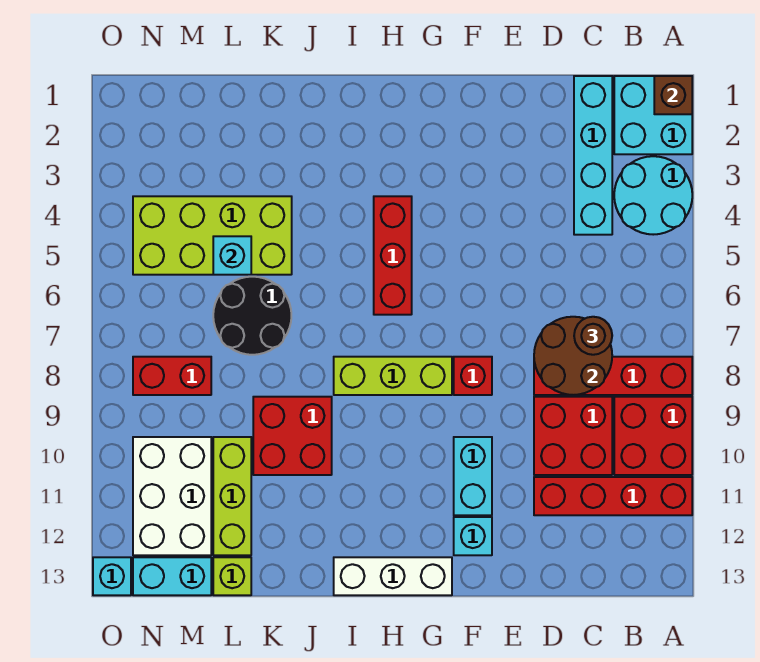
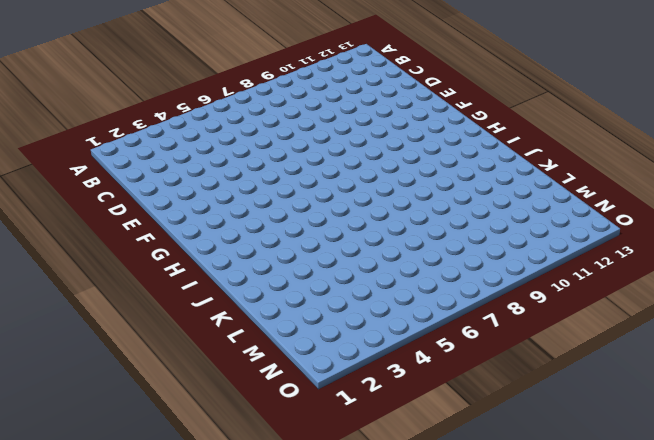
none -> cyan brick A1:B2 level 1
none -> cyan round brick A3:B4 level 1
none -> red brick A8:D8 level 1

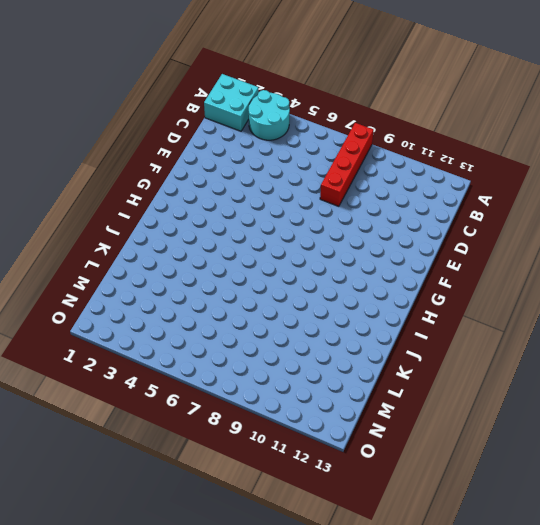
none -> red brick A9:B10 level 1
none -> red brick A11:D11 level 1
none -> cyan brick C1:C4 level 1

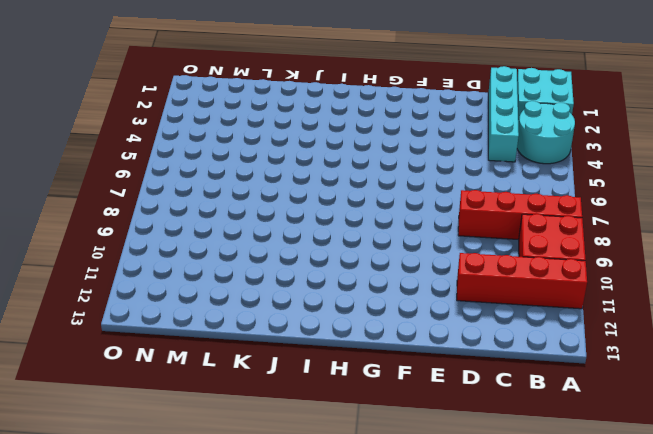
none -> red brick C9:D10 level 1
none -> red brick F8 level 1
none -> cyan brick F10:F11 level 1

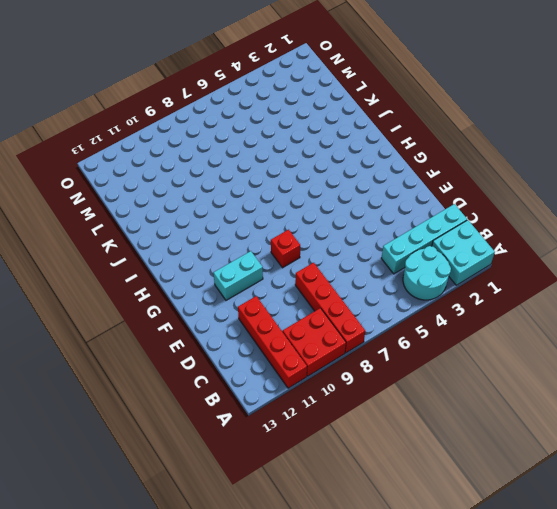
none -> red brick C9:D10 level 1
none -> cyan brick F12 level 1
none -> lime brick G8:I8 level 1

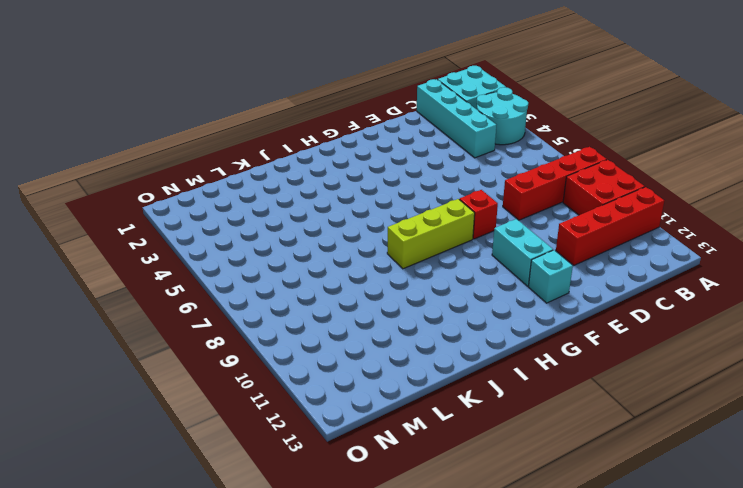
none -> red brick C9:D10 level 1
none -> white brick G13:I13 level 1
none -> red brick H4:H6 level 1

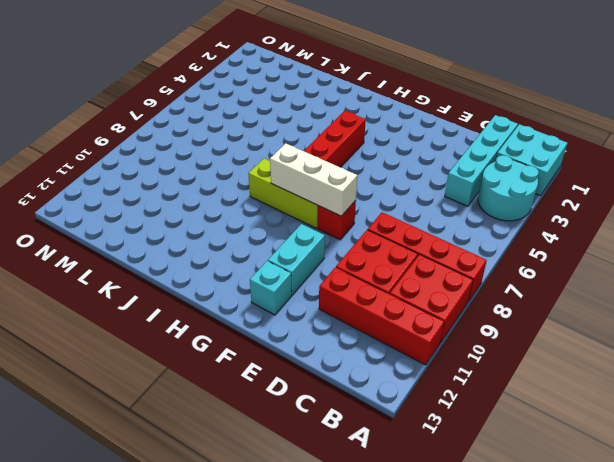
white brick F8:H8 level 2 -> white brick G13:I13 level 1
none -> red brick J9:K10 level 1
none -> lime brick K4:N5 level 1
none -> black round brick K6:L7 level 1

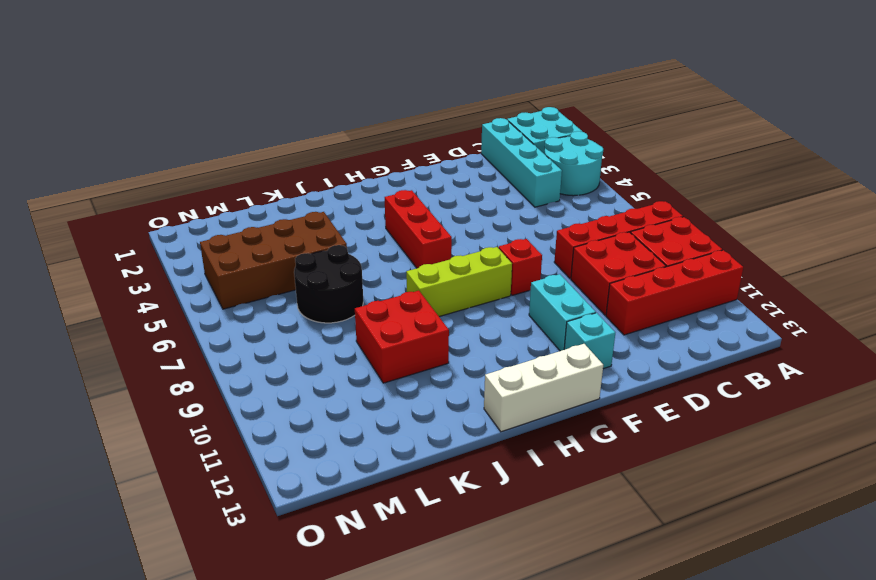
brown brick K4:N5 level 1 -> lime brick K4:N5 level 1
none -> lime brick L10:L12 level 1
none -> lime brick L13 level 1
none -> red brick M8:N8 level 1

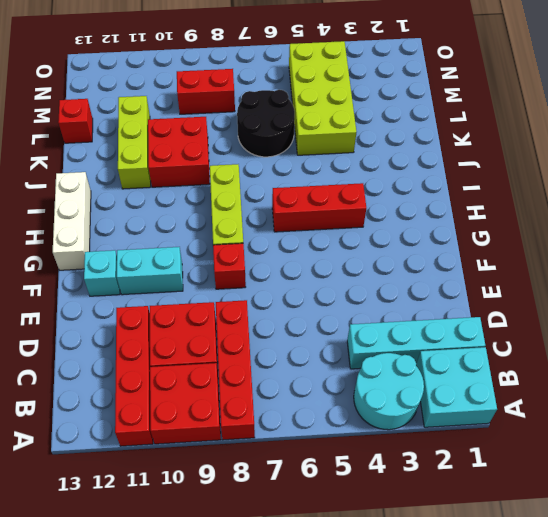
lime brick J11:L11 level 1 -> lime brick L10:L12 level 1
red brick L13 level 1 -> lime brick L13 level 1
red brick M8:M9 level 1 -> red brick M8:N8 level 1
none -> white brick M10:N12 level 1
none -> cyan brick M13:N13 level 1
none -> cyan brick O13 level 1

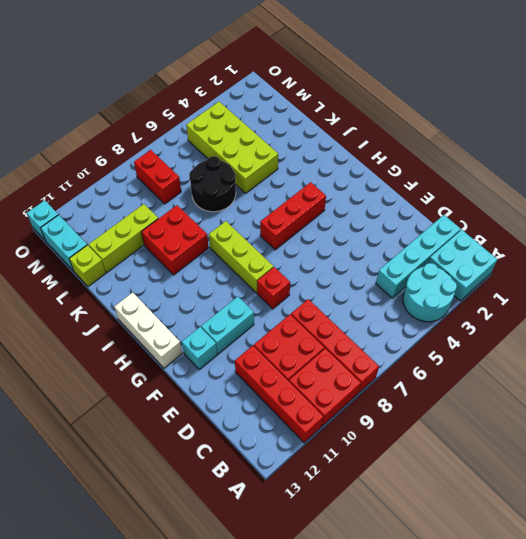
none -> white brick M10:N12 level 1
none -> brown brick A1 level 2
none -> brown round brick C7:D8 level 2

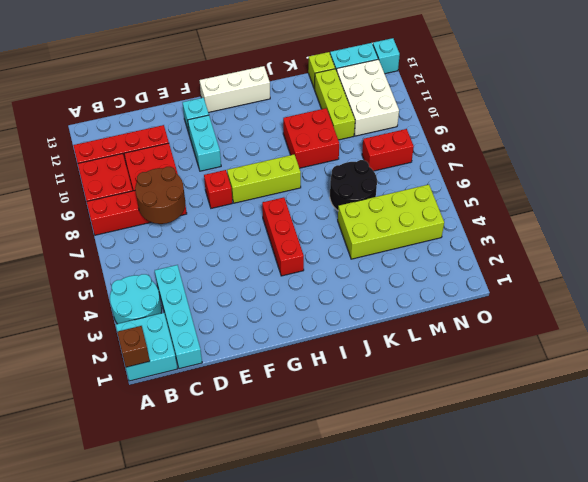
none -> cyan brick L5 level 2
none -> brown round brick C7 level 3

